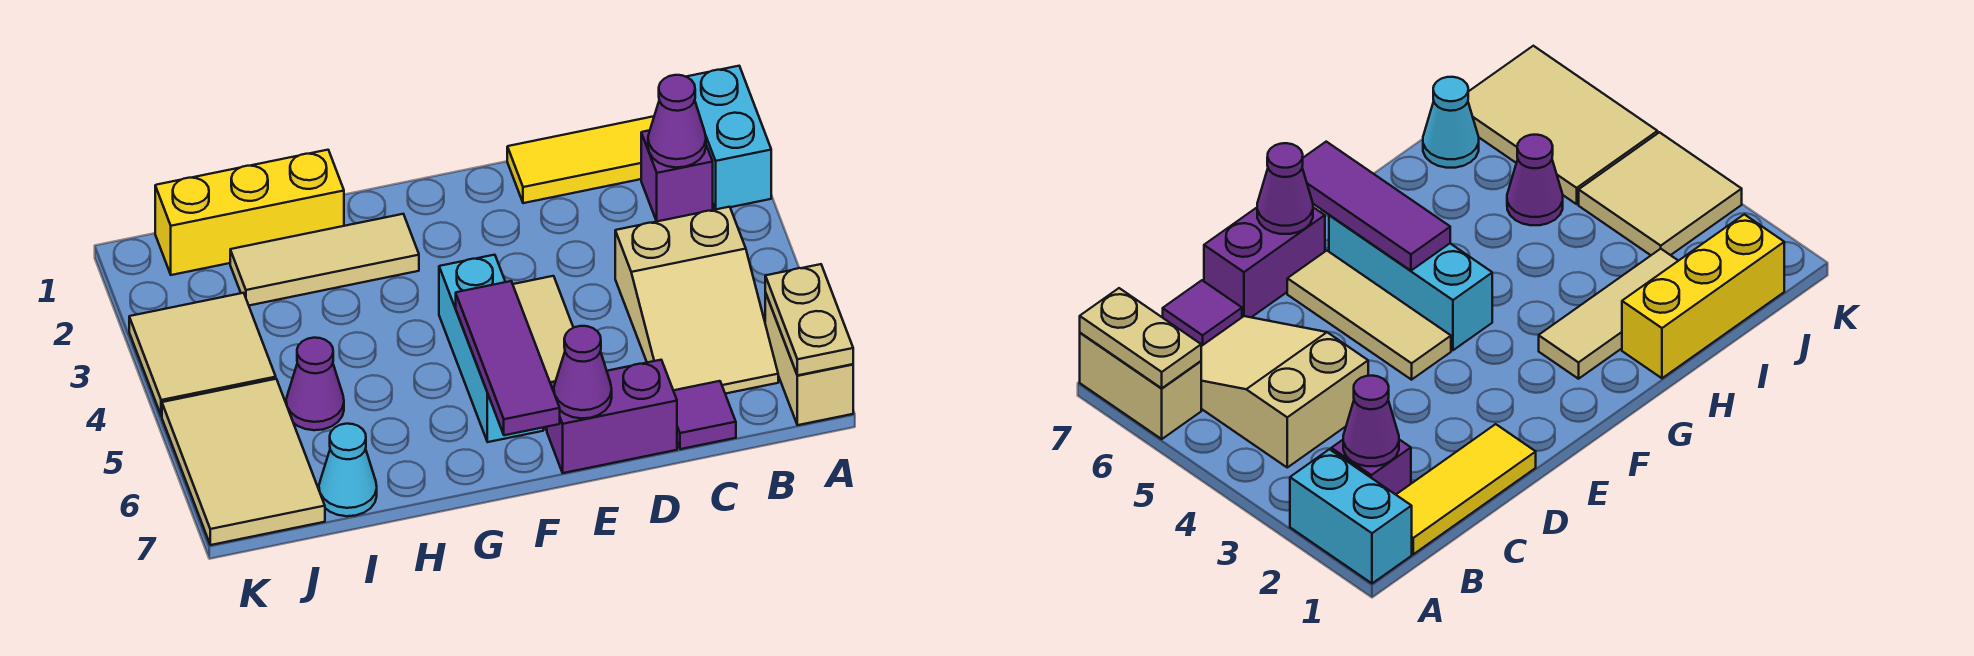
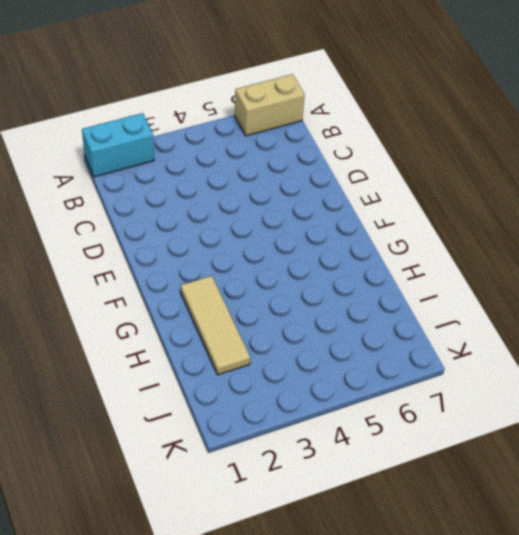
none -> yellow tile B1:D1 level 1
none -> purple brick B2 level 1
none -> tan slope B4:C6 level 1 top 4

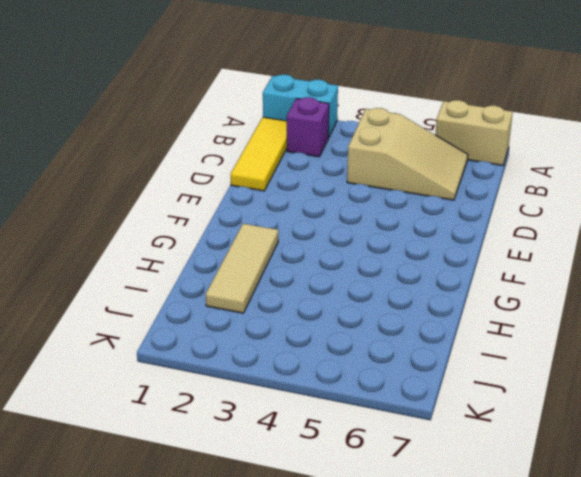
none -> purple tile C7 level 1
none -> purple brick D7:E7 level 1
none -> tan tile E4:E6 level 1

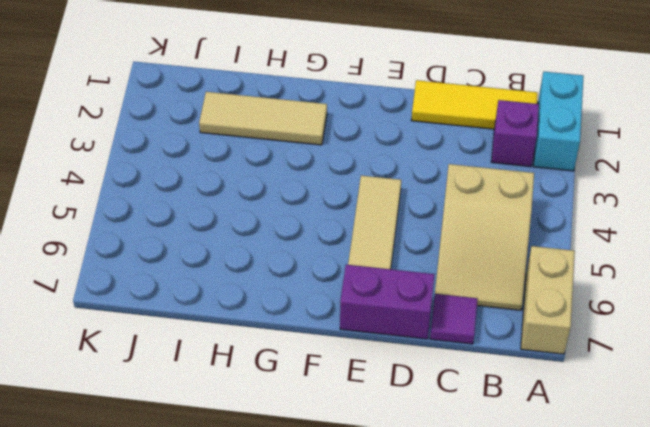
none -> cyan brick F4:F6 level 1
none -> yellow brick H1:J1 level 1
none -> purple cone I5 level 1

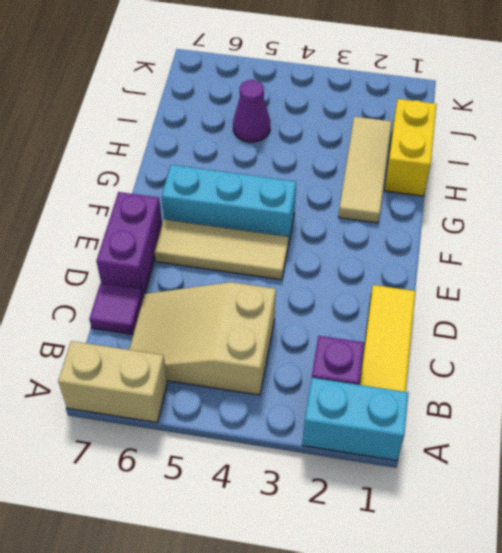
yellow brick H1:I1 level 1 -> yellow brick H1:J1 level 1
none -> cyan cone I7 level 1
none -> tan tile J3:K4 level 1
none -> tan tile J5:K7 level 1

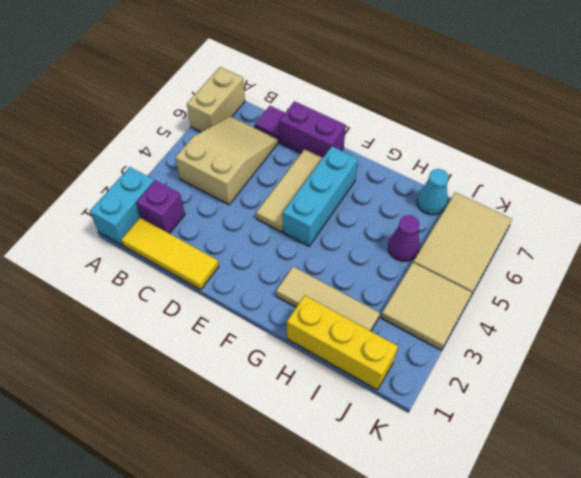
none -> tan plate A6:A7 level 2
none -> purple cone B2 level 2
none -> purple cone E7 level 2

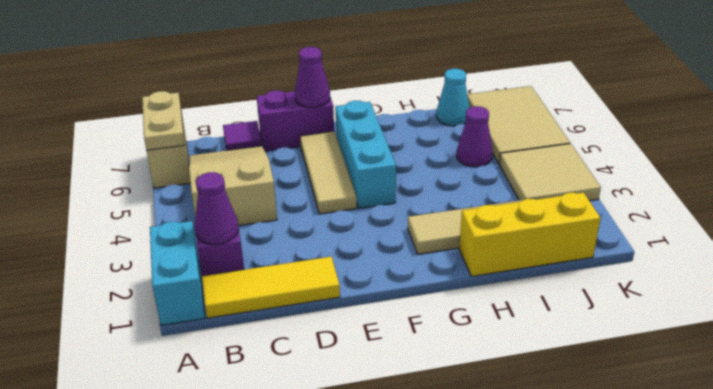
none -> purple tile F5:F7 level 2

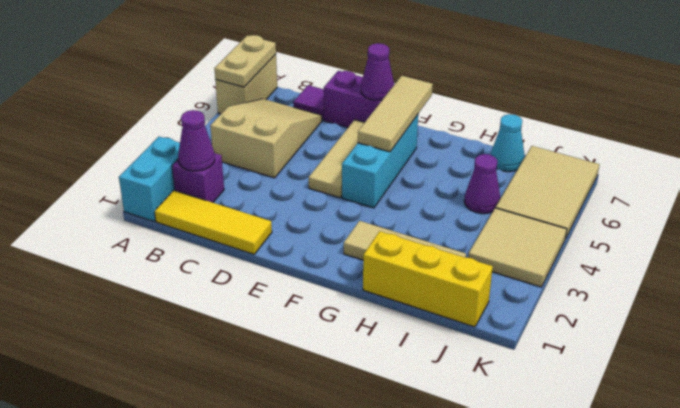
tan tile F5:F7 level 2 -> purple tile F5:F7 level 2

